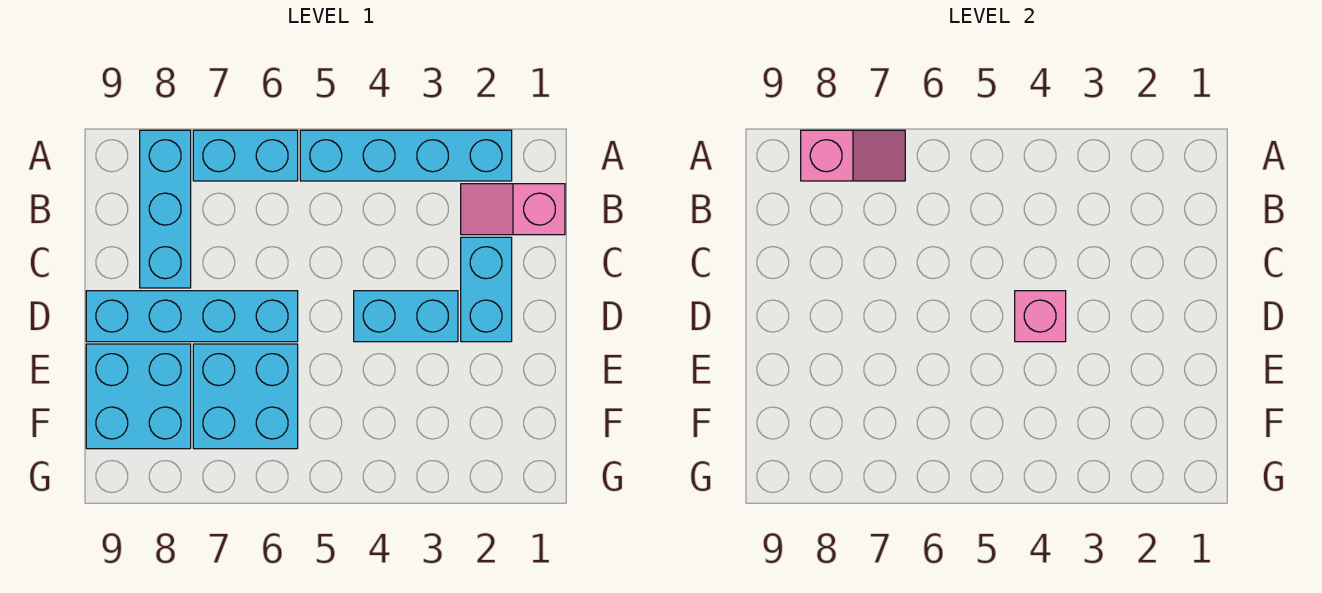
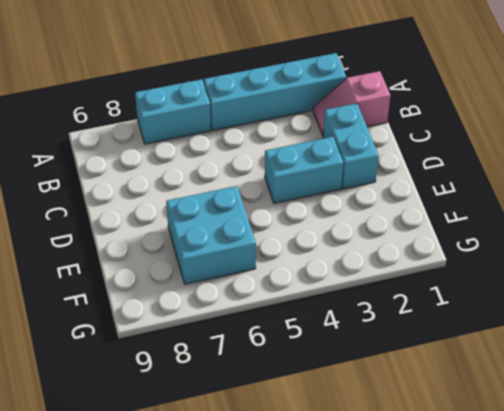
none -> cyan brick A8:C8 level 1
none -> cyan brick D6:D9 level 1

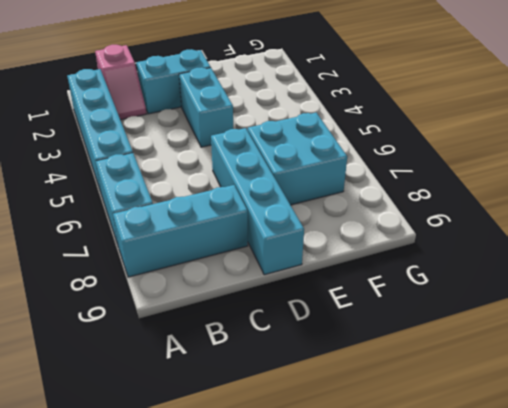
none -> cyan brick E8:F9 level 1
none -> pink slope A7:A8 level 2 top 8

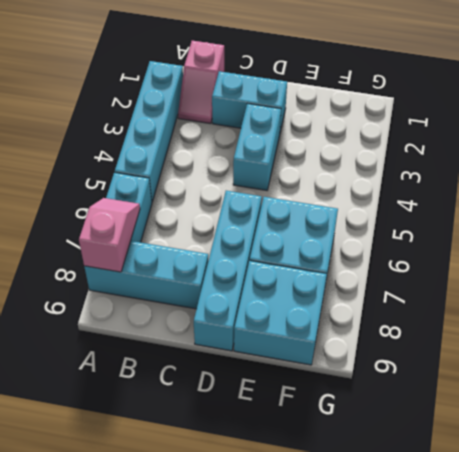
none -> pink brick D4 level 2

